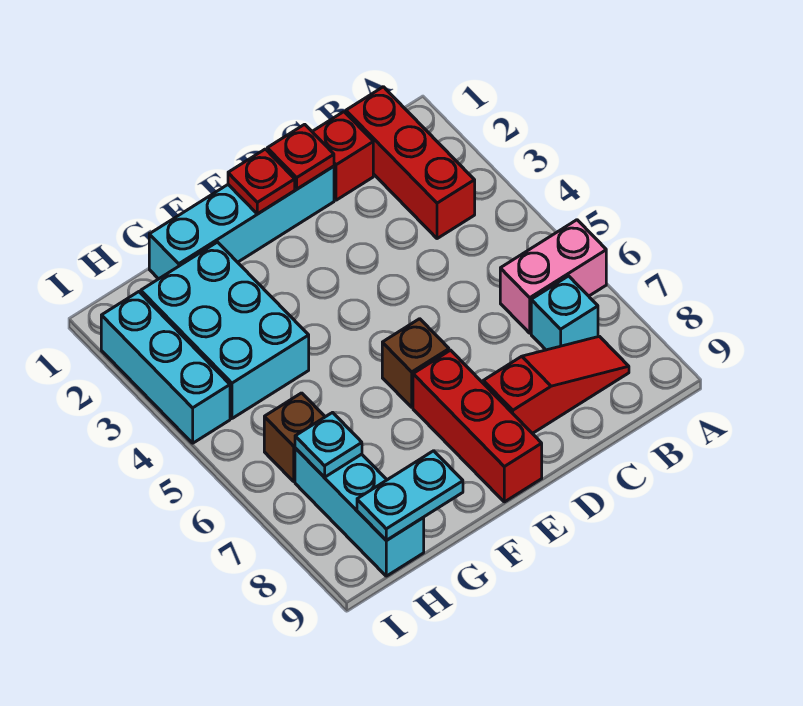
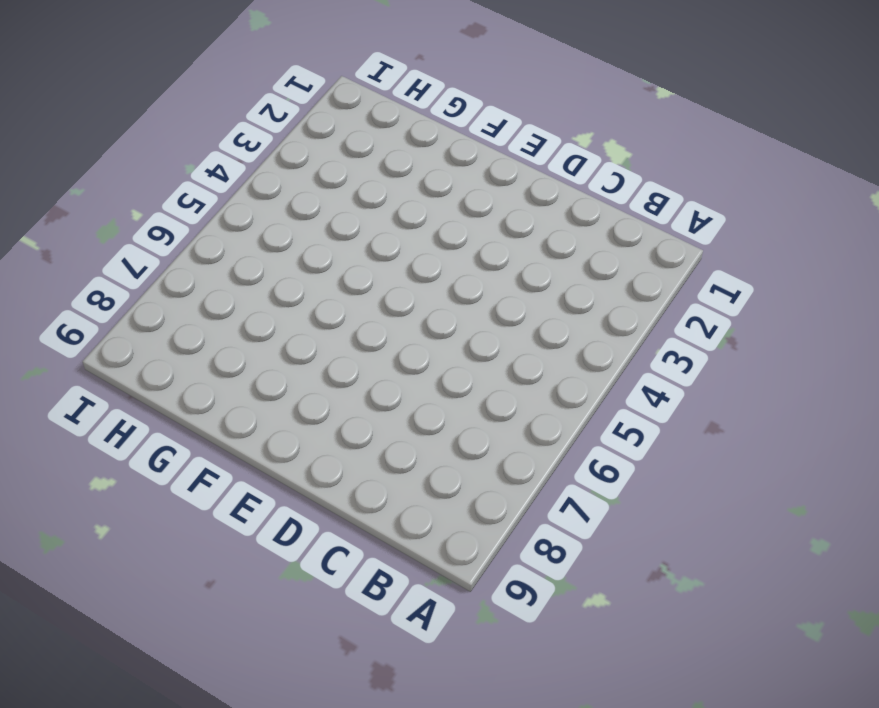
none -> pink brick A6:B6 level 1
none -> red brick B1:B3 level 1
none -> cyan brick B7 level 1

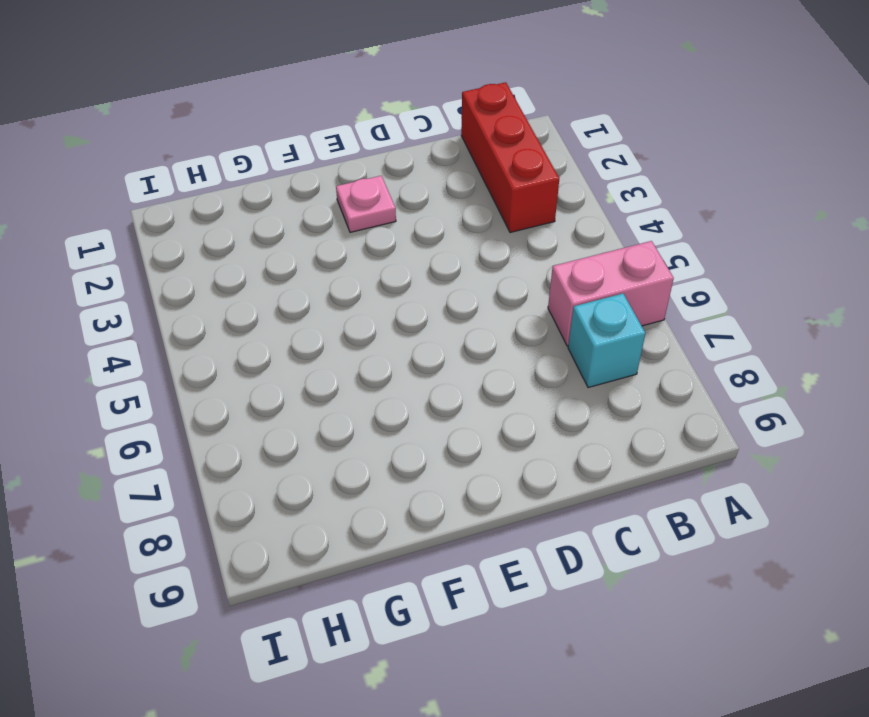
pink plate E2 level 1 -> none
none -> red slope B8:D8 level 1 top D
none -> red brick C1 level 1
none -> cyan brick D1:G1 level 1

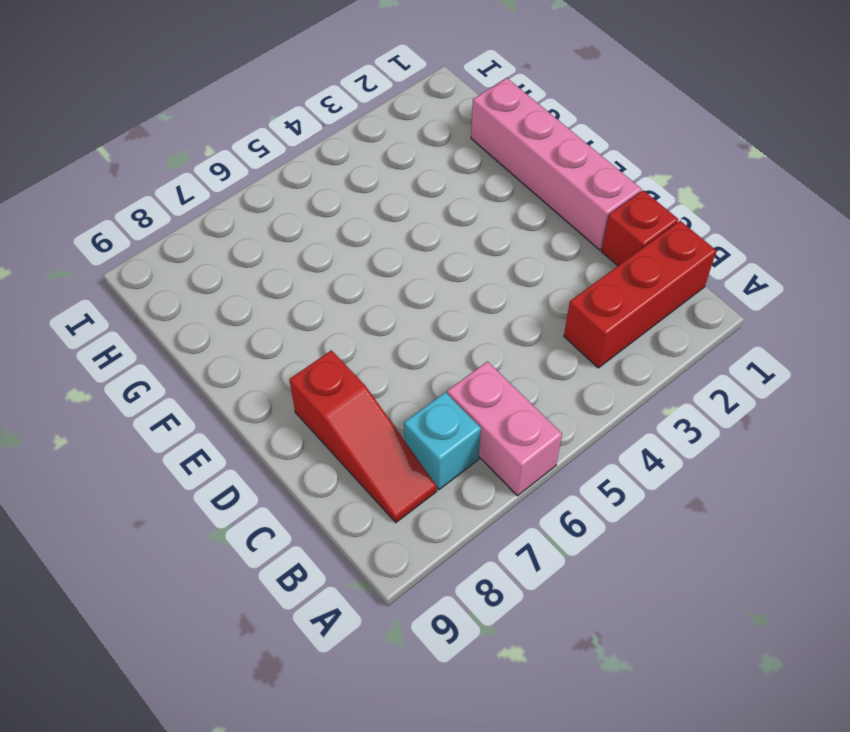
pink brick D1:G1 level 1 -> cyan brick D1:G1 level 1
none -> brown brick E6 level 1
none -> red brick E7:E9 level 1
none -> cyan brick G2:H4 level 1

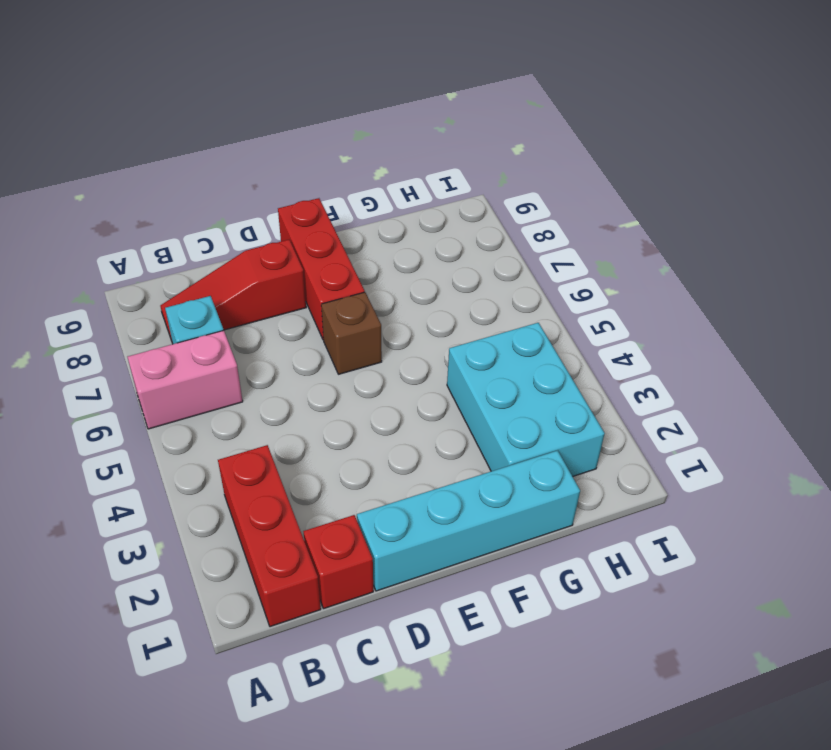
none -> brown brick H6 level 1
none -> cyan brick H7:H9 level 1
none -> cyan brick I2:I4 level 1

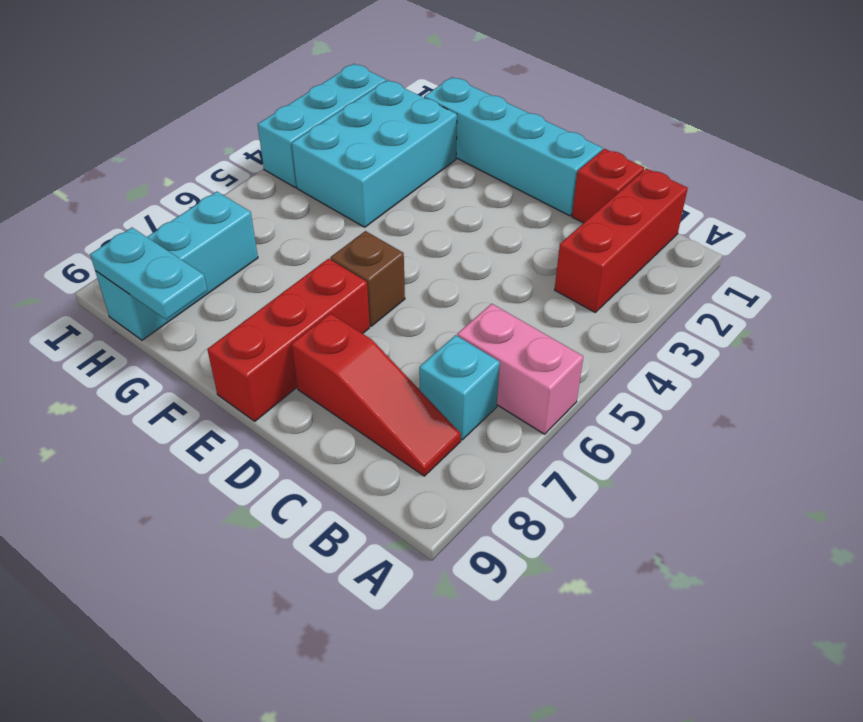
none -> brown brick H6 level 1
none -> red plate D1 level 2
none -> red plate E1 level 2

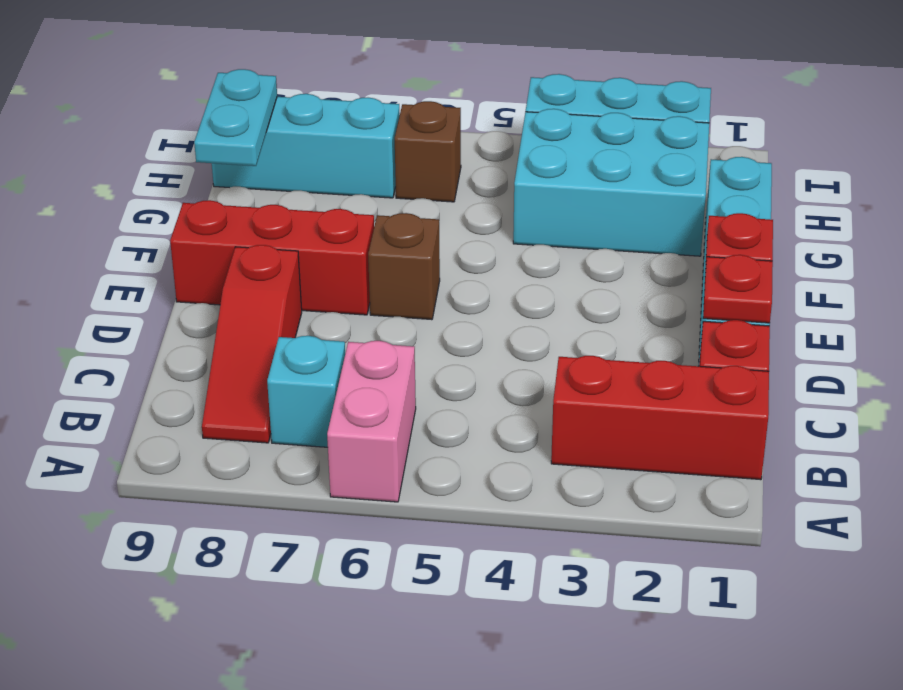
none -> cyan plate H7 level 2

